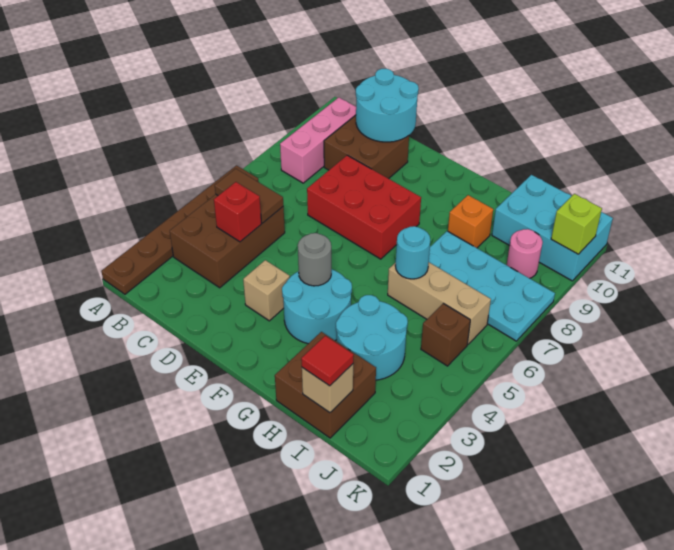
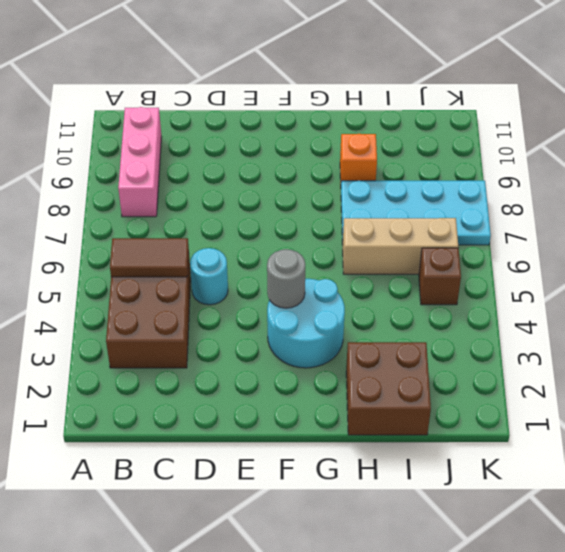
cyan round brick D5 level 1 -> cyan round brick H6 level 2
none -> brown plate A1:A6 level 1
none -> brown brick C9:D10 level 1
none -> red brick D7:F8 level 1

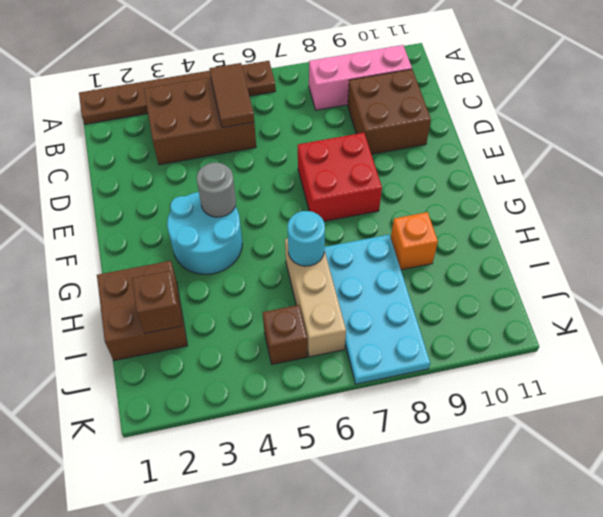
red brick E7:F8 level 1 -> red brick D7:F8 level 1
brown brick I2 level 2 -> none
none -> tan brick E3 level 1
none -> cyan round brick H3:I4 level 1
none -> cyan brick I10:K11 level 1

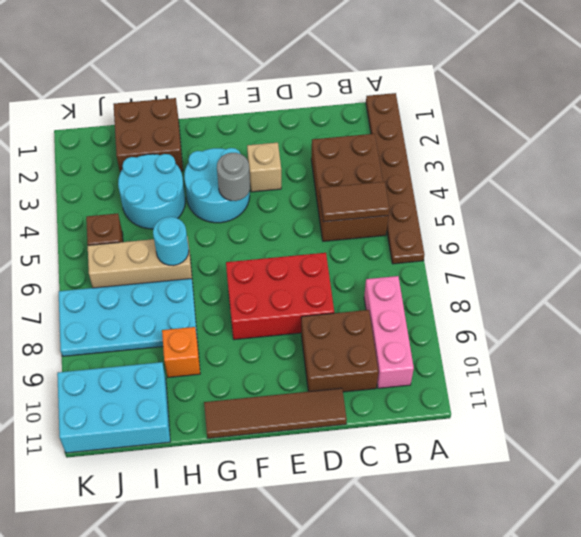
brown tile D11:G11 level 1 -> none
none -> pink round brick J9 level 1
none -> red brick C4 level 2
none -> cyan round brick C10:D11 level 2

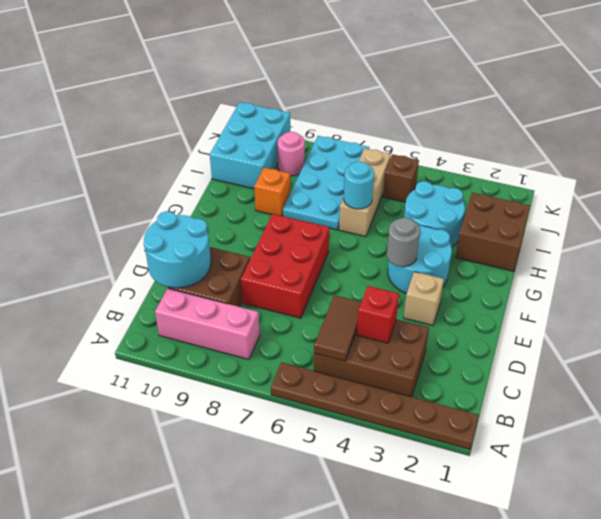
none -> tan brick I1 level 2
none -> lime brick K10 level 2
none -> red tile I1 level 3

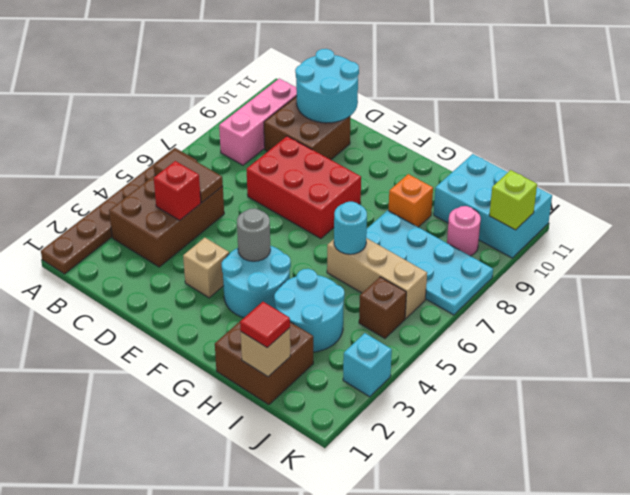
cyan brick K3 level 1 -> none

